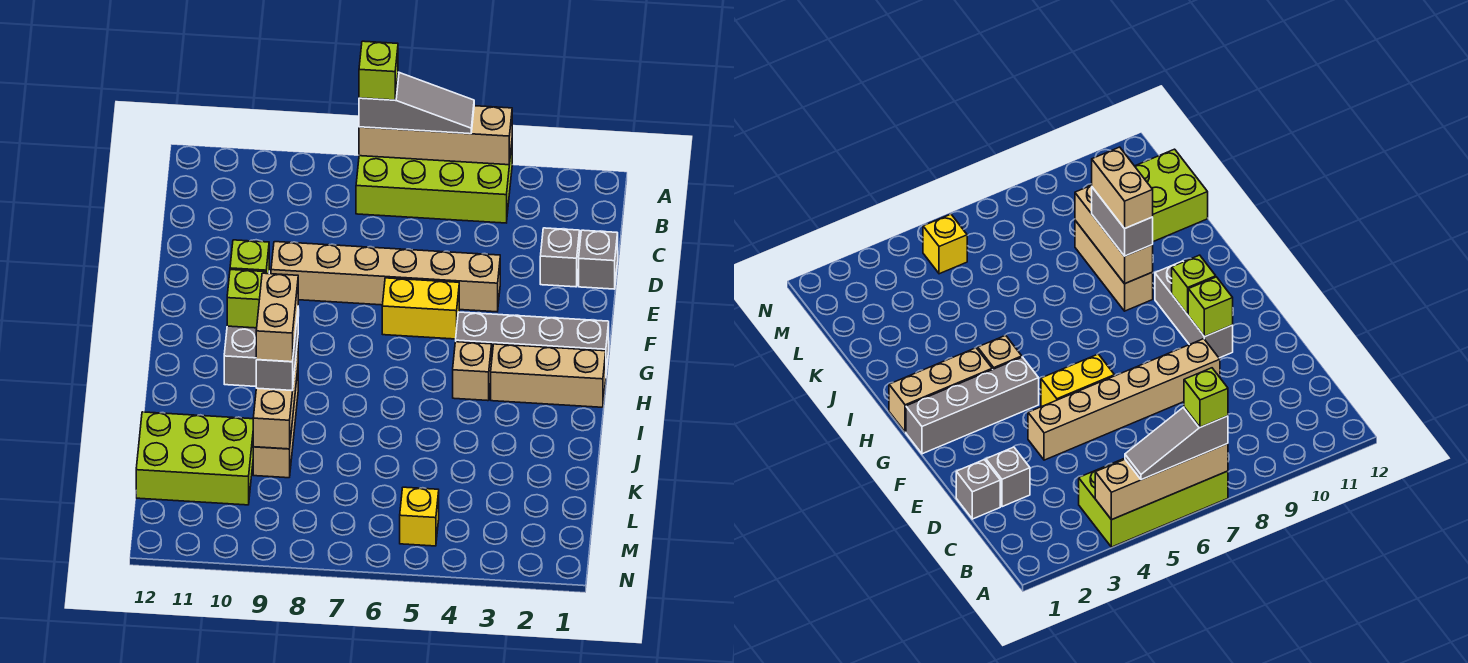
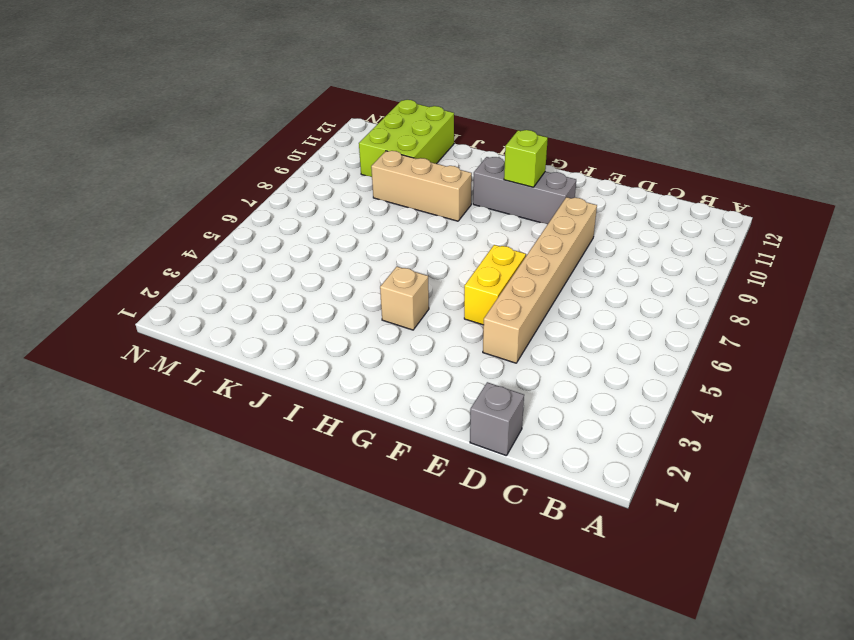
none -> lime brick A4:B7 level 1
none -> grey brick D2 level 1
none -> grey brick G1:G4 level 1

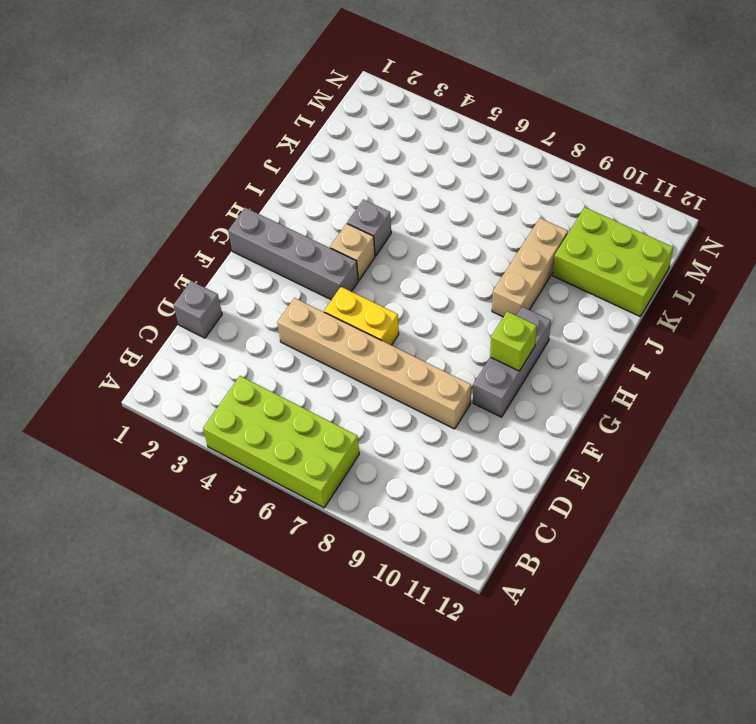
grey brick I4 level 1 -> grey brick D2 level 1
none -> tan brick H1:H3 level 1
none -> yellow brick M5 level 1
none -> tan brick A4:A7 level 2

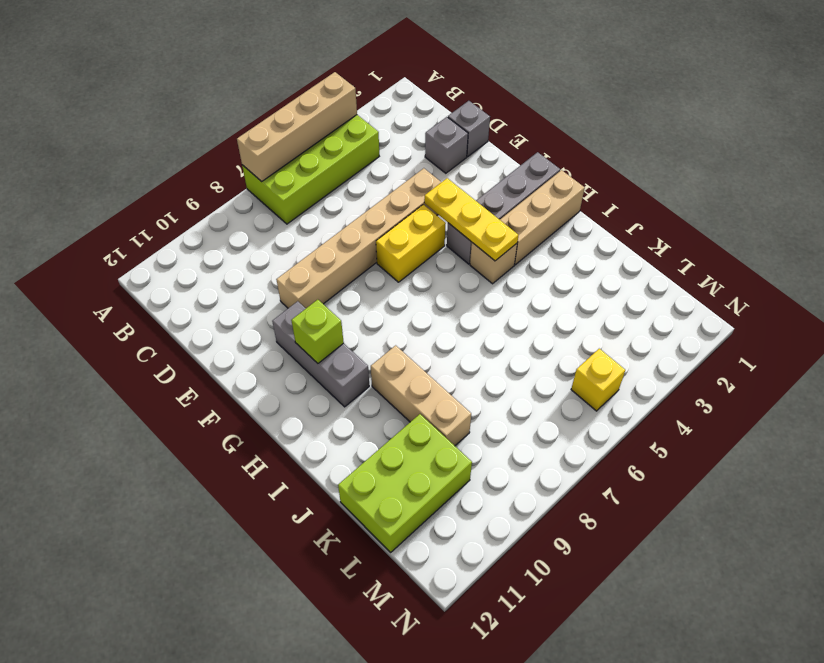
yellow plate F4:H4 level 2 -> none
none -> lime brick F10 level 2
none -> tan brick I9:K9 level 2
none -> grey slope A5:A7 level 3 top 7

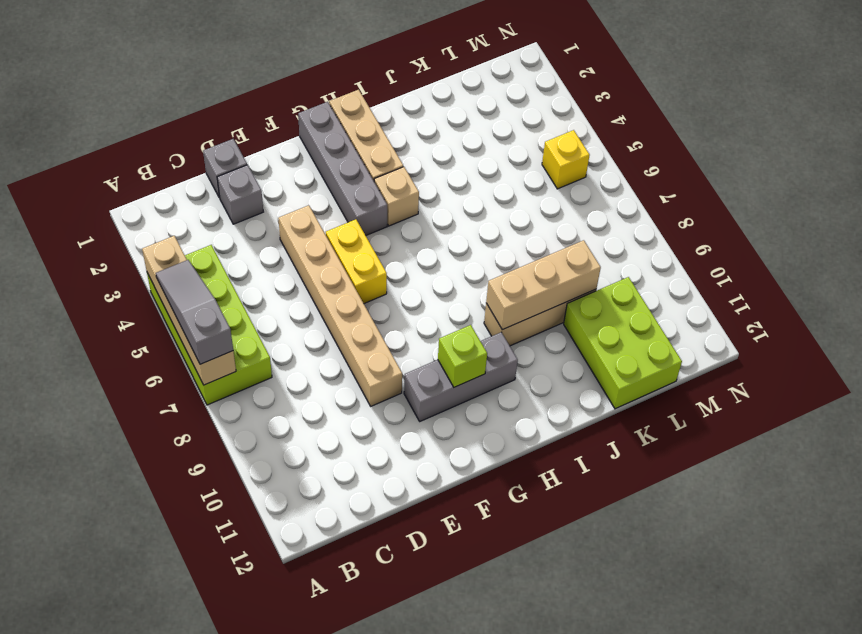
none -> lime brick F10 level 2
none -> grey brick I9:J9 level 3
none -> lime brick A7 level 4

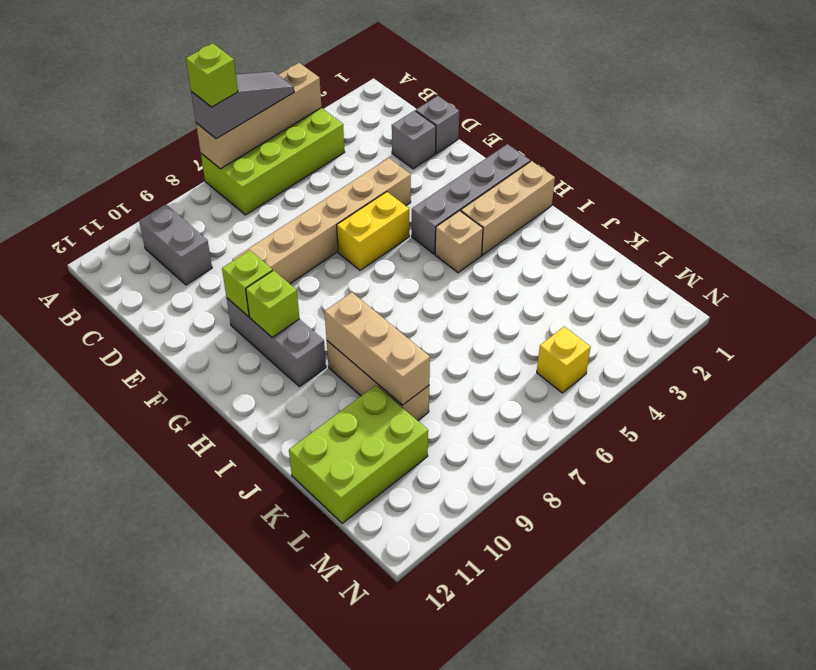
grey brick B10:C10 level 1 -> grey brick I9:J9 level 3
none -> tan brick I9:J9 level 4

